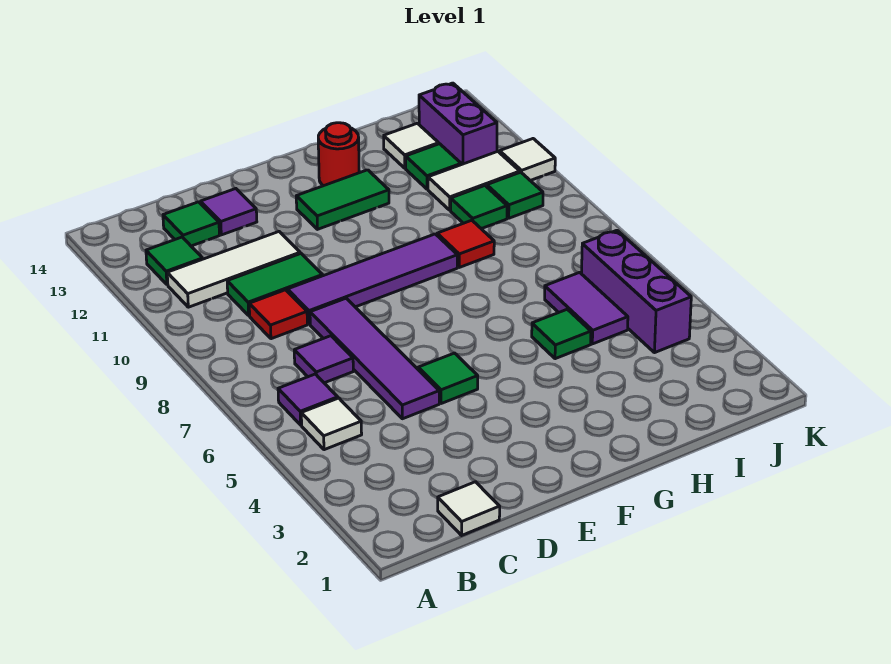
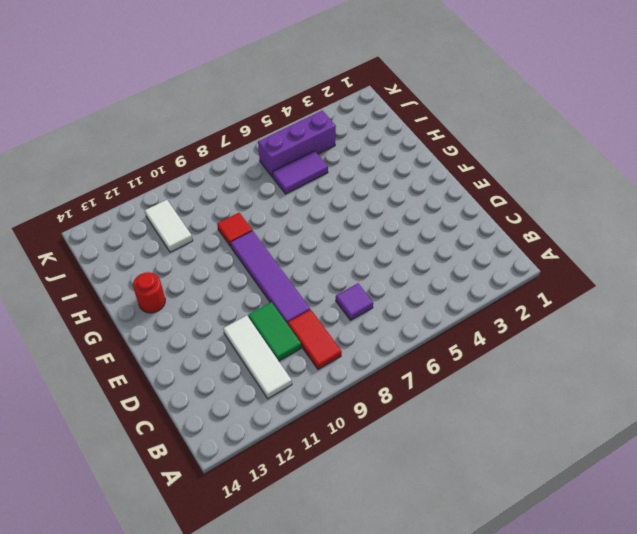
red tile B9:C9 level 1 -> red tile C9 level 1
none -> white tile B5 level 1
none -> purple tile B6 level 1
none -> green tile B12 level 1

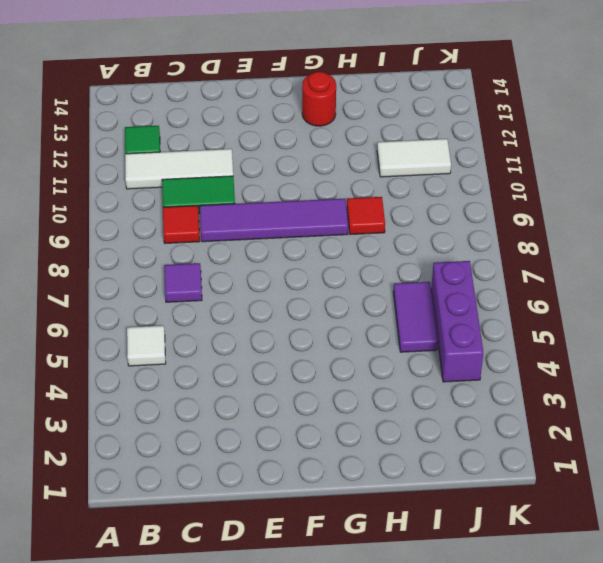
none -> purple tile B6 level 1
none -> white tile C1 level 1
none -> green tile C13 level 1

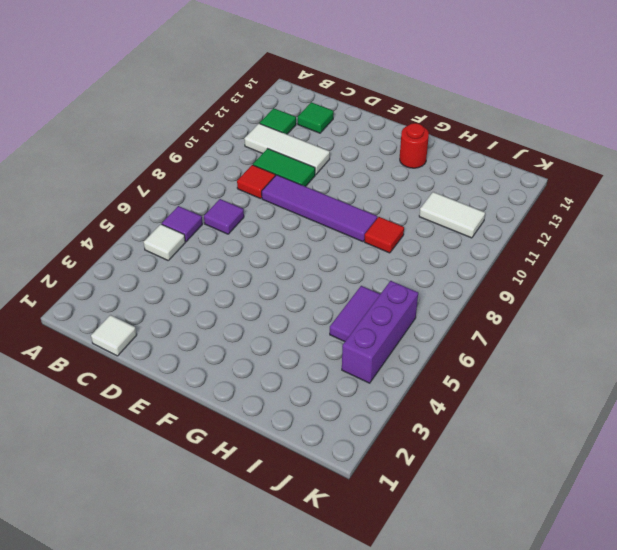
none -> purple tile D5:D8 level 1
none -> purple tile D13 level 1
none -> green tile E5 level 1

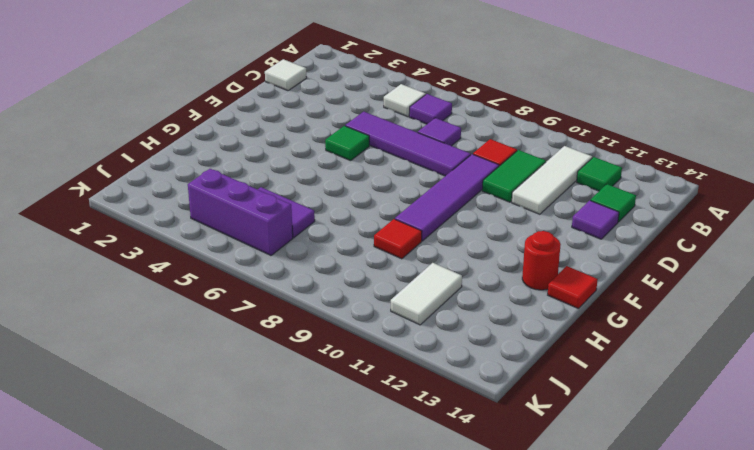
red tile G14 level 1 -> none
none -> green tile F12:G12 level 1
none -> green tile H5 level 1
none -> green tile I10 level 1

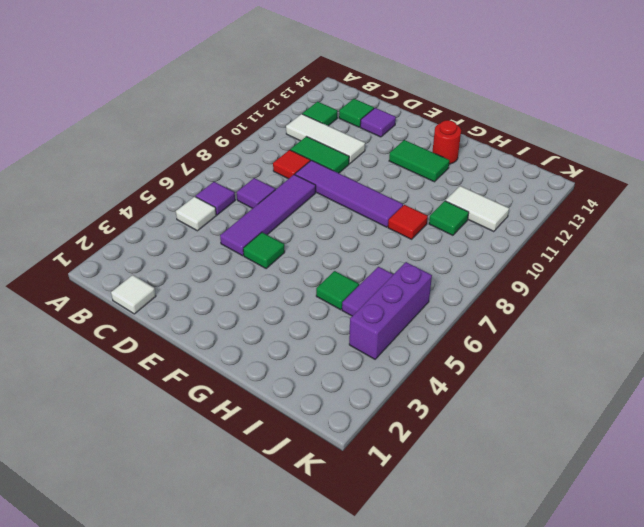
none -> green tile I12 level 1
none -> white tile I13 level 1
none -> green tile J10 level 1

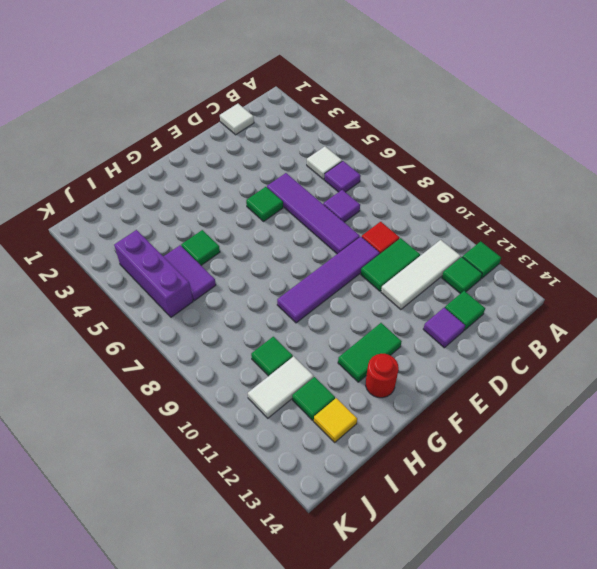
green tile A12 level 1 -> green tile J10 level 1
yellow tile I13 level 1 -> white tile I13 level 1
none -> red tile H9 level 1
none -> purple brick J12:J13 level 1
none -> white tile K11 level 1

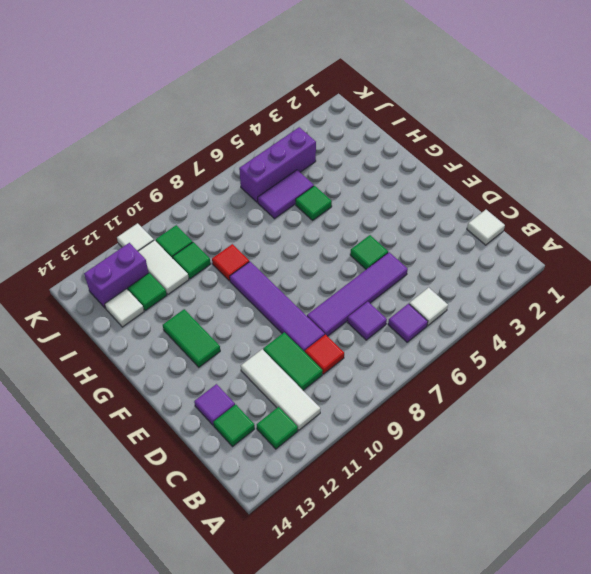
none -> red round brick G13 level 1

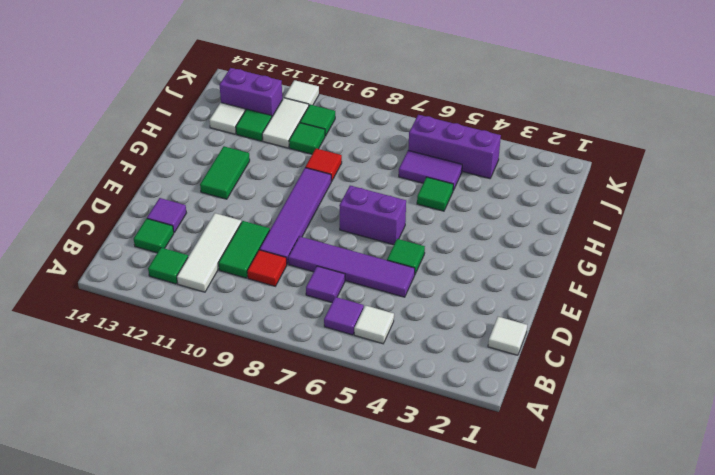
purple brick F6:F7 level 1 -> none
none -> red round brick G13 level 1

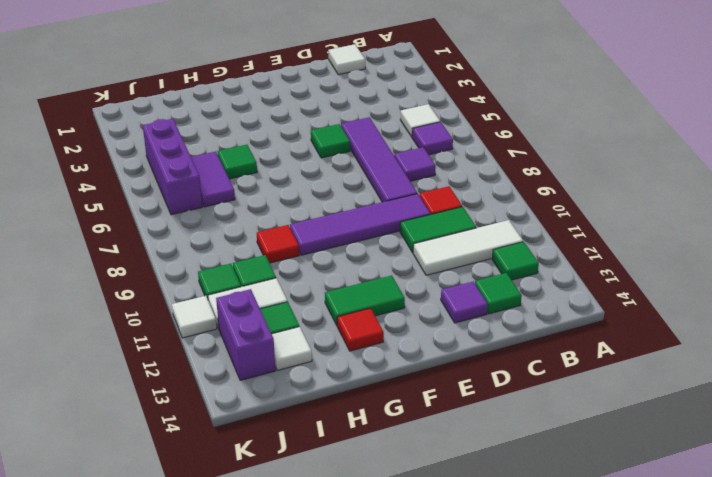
red tile G13 level 1 -> red round brick G13 level 1

